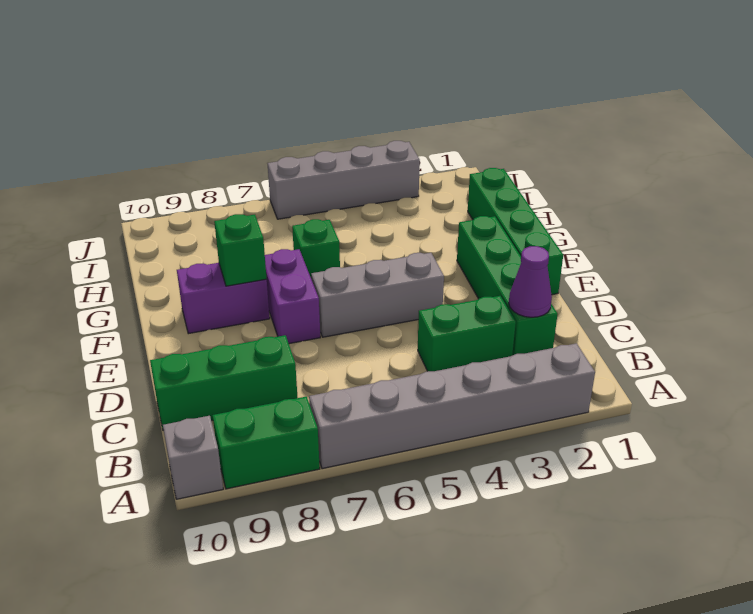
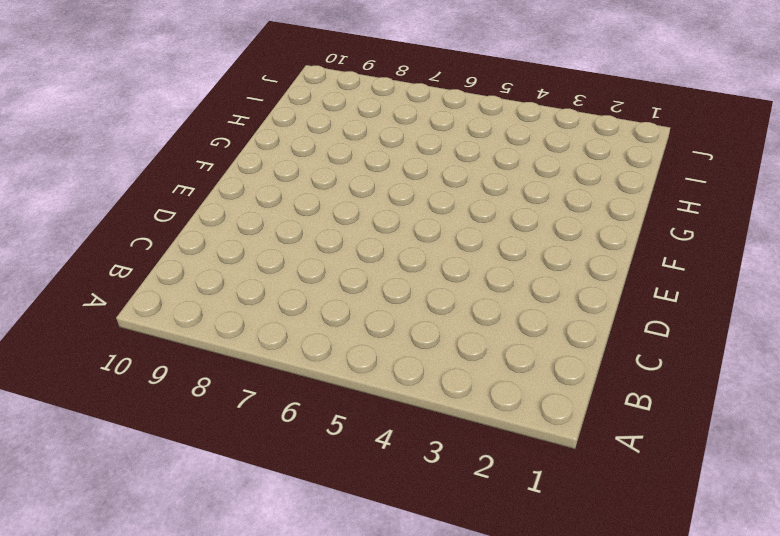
none -> grey brick A2:A7 level 1
none -> green brick A8:A9 level 1
none -> grey brick A10 level 1

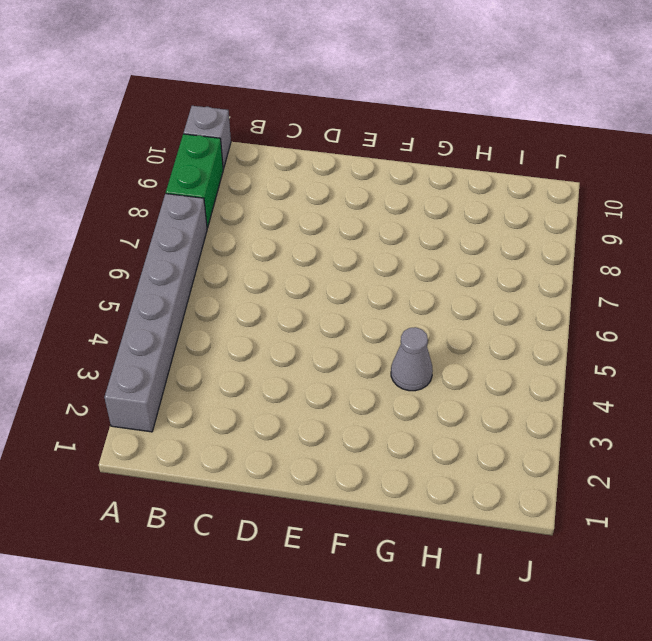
grey cone G4 level 1 -> none
none -> green brick C2:F2 level 1
none -> green brick C3:C4 level 1
none -> green brick C8:C10 level 1

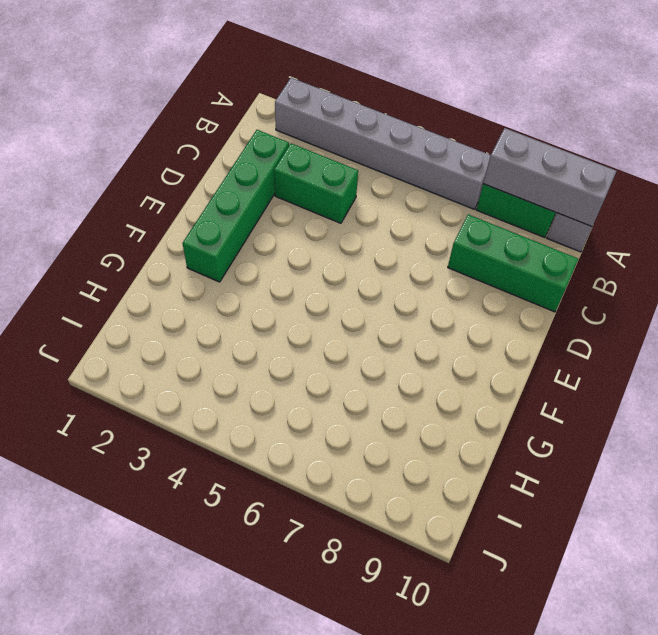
grey brick A8:A10 level 2 -> grey brick E4:E6 level 1
none -> green brick E1:H1 level 1
none -> purple brick E7:F7 level 1
none -> purple brick F8:F9 level 1

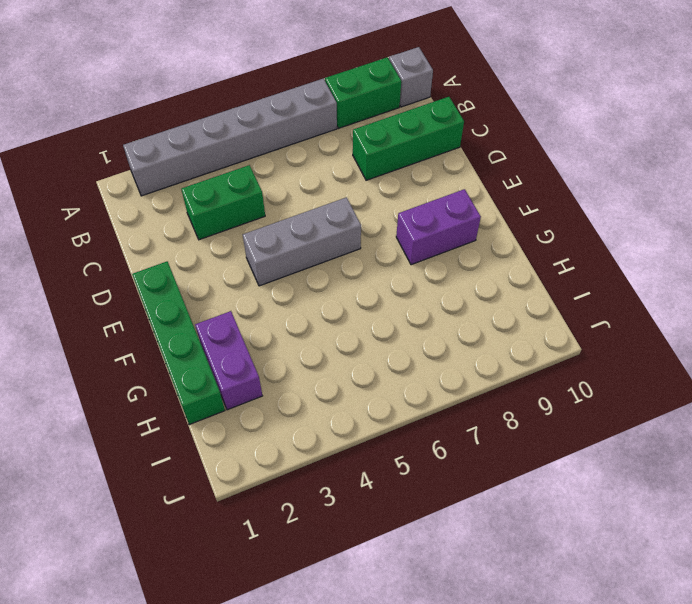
purple brick G2:H2 level 1 -> purple brick E7:F7 level 1
none -> green brick C2:F2 level 1
none -> green brick G6 level 1
none -> grey brick J3:J6 level 1

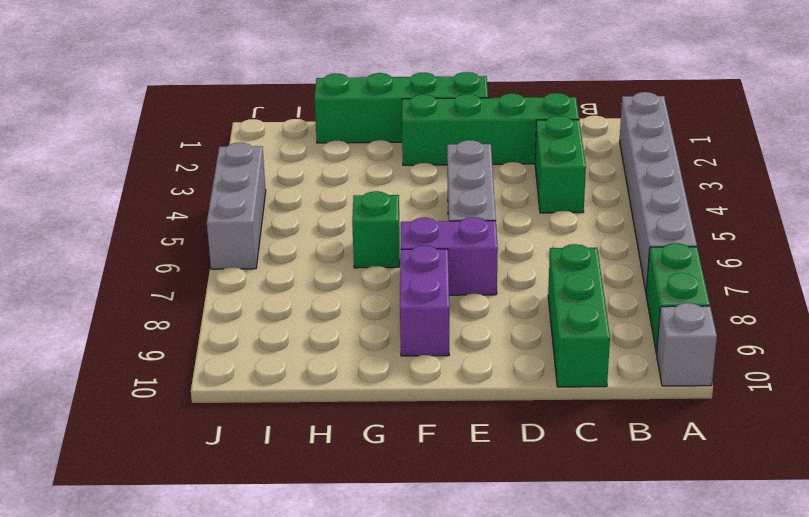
grey brick J4:J6 level 1 -> grey brick J3:J6 level 1
none -> purple cone C2 level 2
none -> green brick F8 level 2

